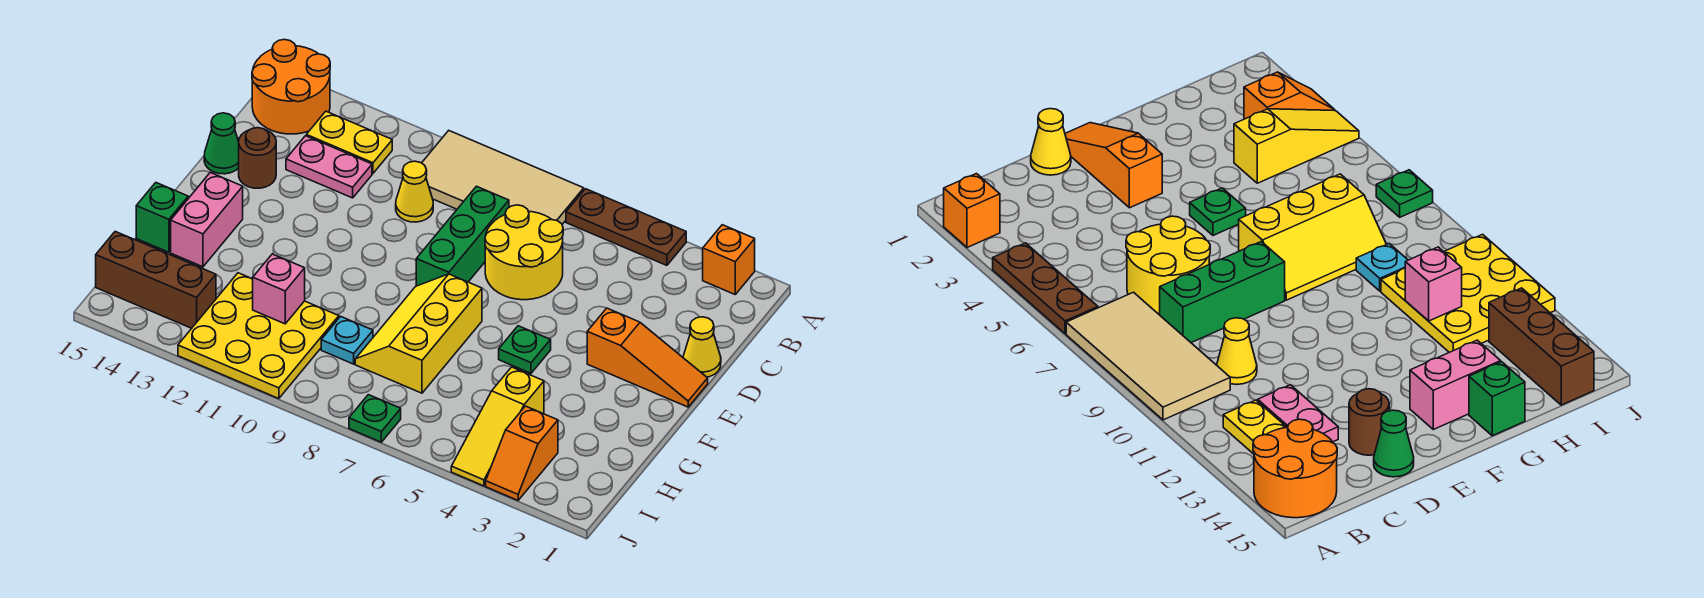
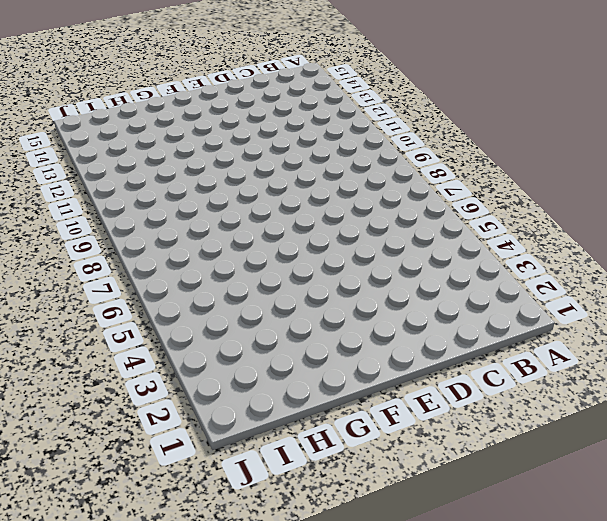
none -> orange brick A2 level 1
none -> brown plate A4:A6 level 1
none -> tan tile A7:B10 level 1

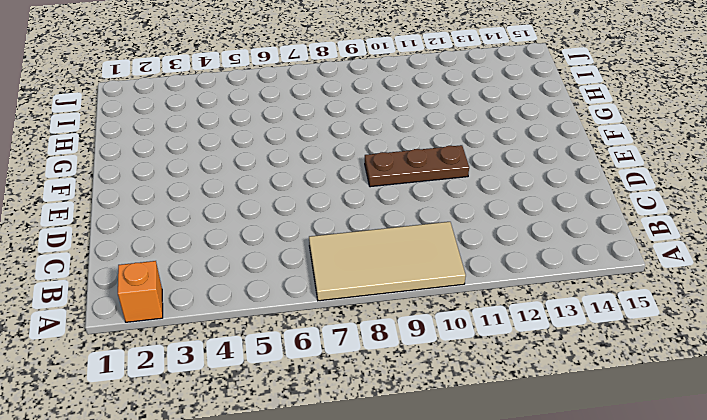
brown plate E9:E11 level 1 -> brown plate A4:A6 level 1
none -> orange round brick A14:B15 level 1
none -> yellow plate B12:B13 level 1
none -> yellow round brick C6:D7 level 1

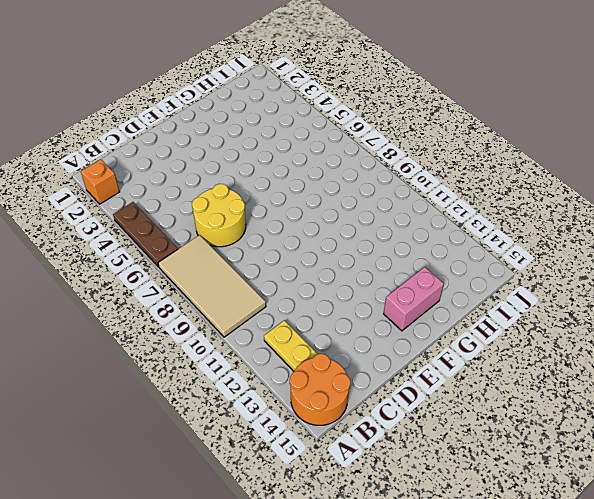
none -> green brick C8:E8 level 1
none -> yellow cone C10 level 1
none -> pink plate C12:C13 level 1

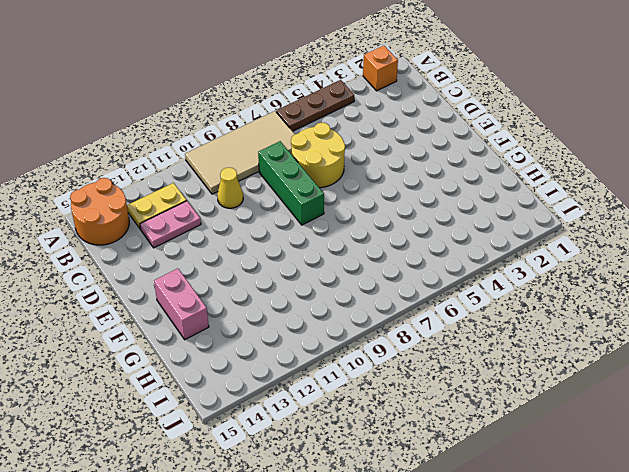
none -> yellow cone D1 level 1
none -> brown round brick D14 level 1
none -> green cone D15 level 1

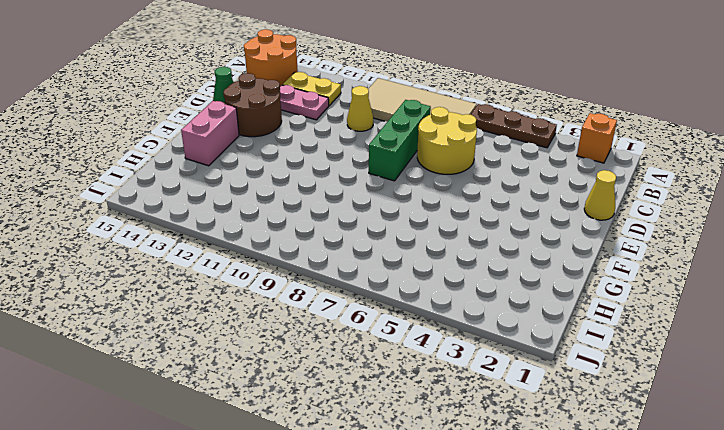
brown round brick D13:E14 level 1 -> brown round brick D14 level 1
none -> orange slope E1:E3 level 1 top 3
none -> green plate F5 level 1
none -> yellow slope F7:H8 level 1 top 7

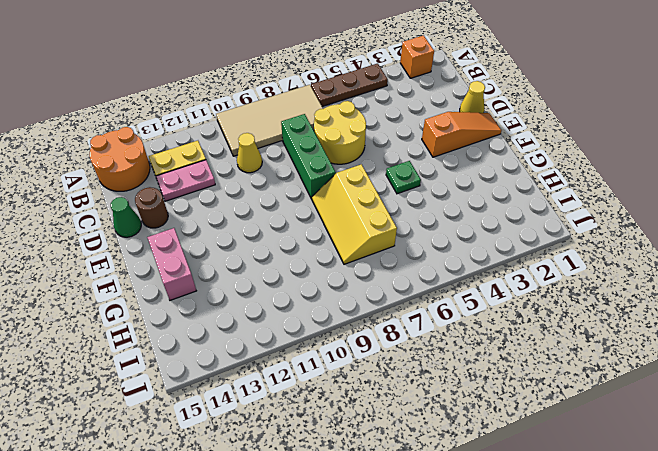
none -> green brick G15 level 1
none -> yellow slope H4:J4 level 1 top H
none -> cyan plate H9 level 1

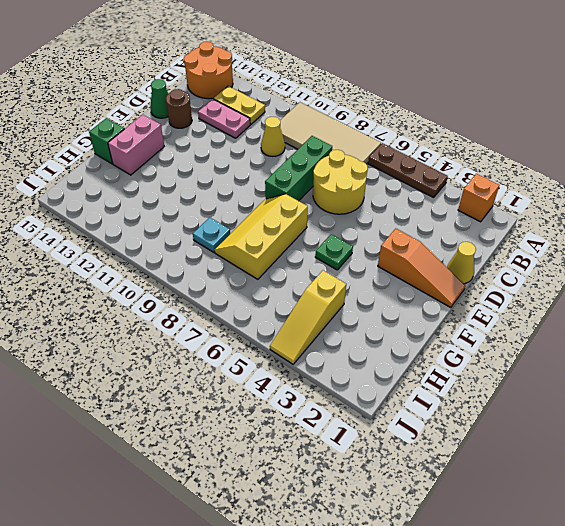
none -> yellow plate H10:J12 level 1
none -> orange slope I3:J3 level 1 top I
none -> brown brick I13:I15 level 1

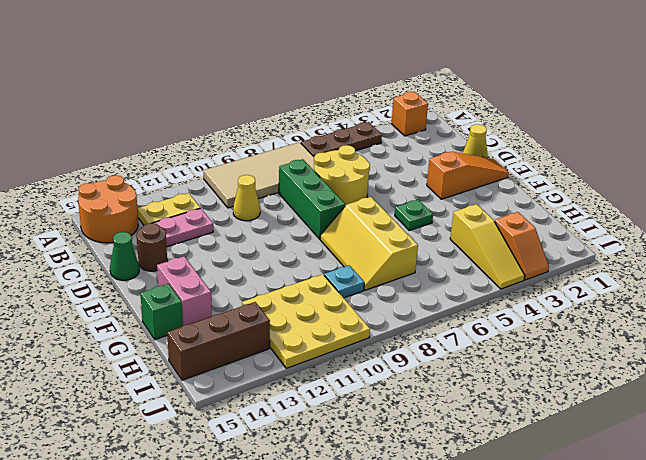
none -> green plate J7 level 1
none -> pink brick H11 level 2

